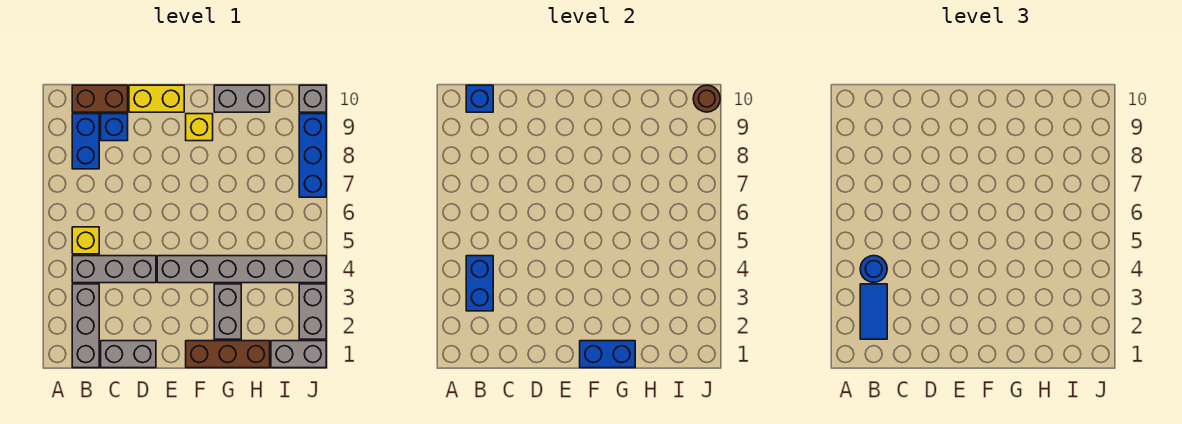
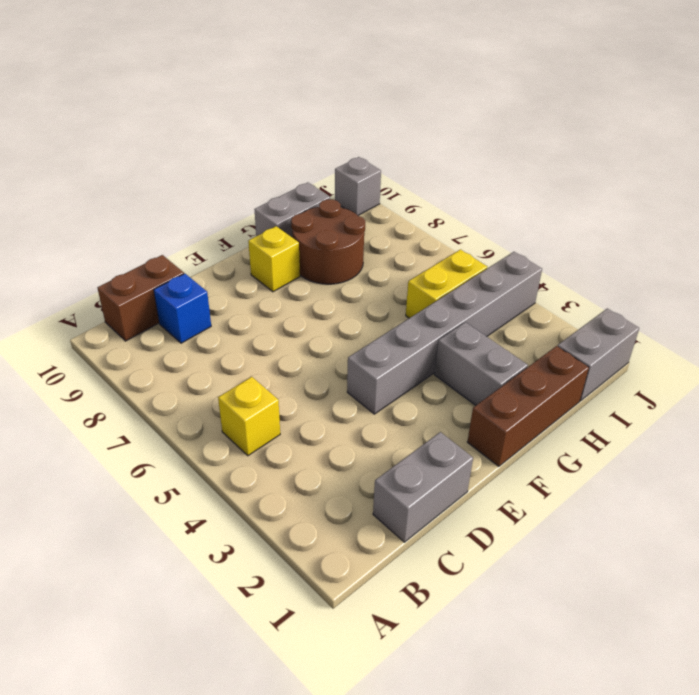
brown round brick G8:H9 level 1 -> none
yellow brick H5:I5 level 1 -> yellow brick D10:E10 level 1
none -> grey brick B1:B3 level 1
none -> grey brick B4:D4 level 1
none -> blue brick B8:B9 level 1

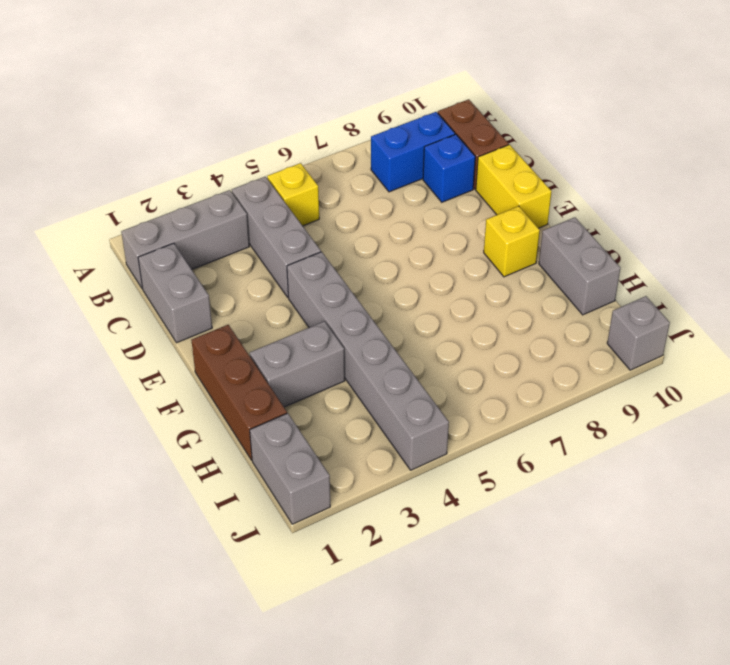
none -> grey brick J2:J3 level 1
none -> blue brick J7:J9 level 1
none -> blue brick B3:B4 level 2

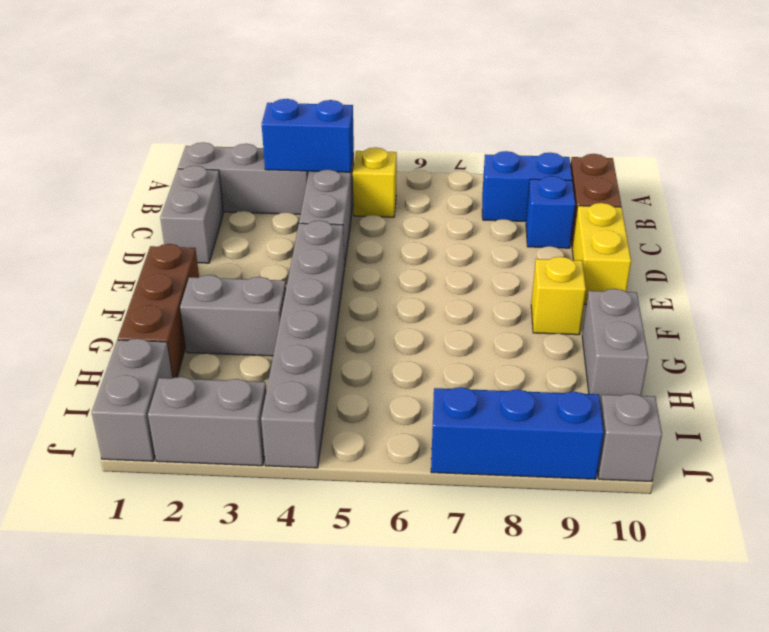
none -> blue brick B10 level 2
none -> blue brick F1:G1 level 2
none -> brown round brick J10 level 2

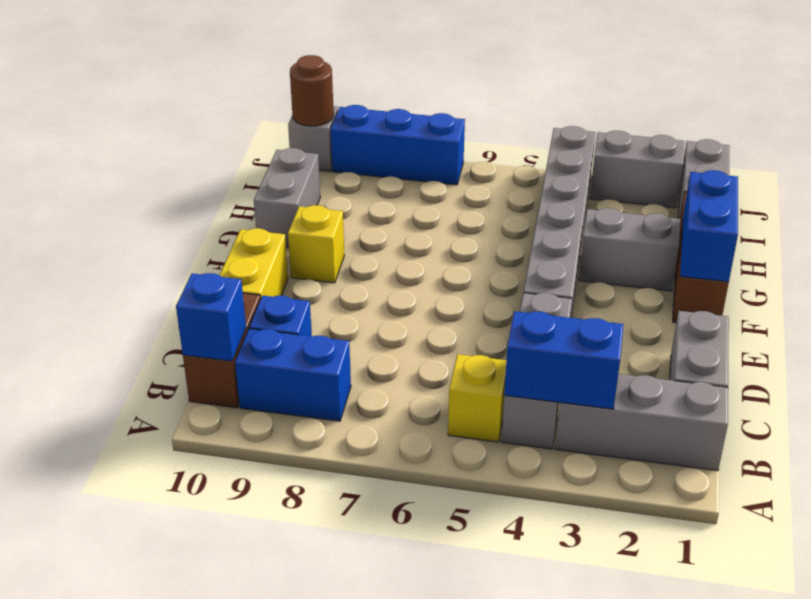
none -> blue tile B2:B3 level 3
none -> blue round brick B4 level 3

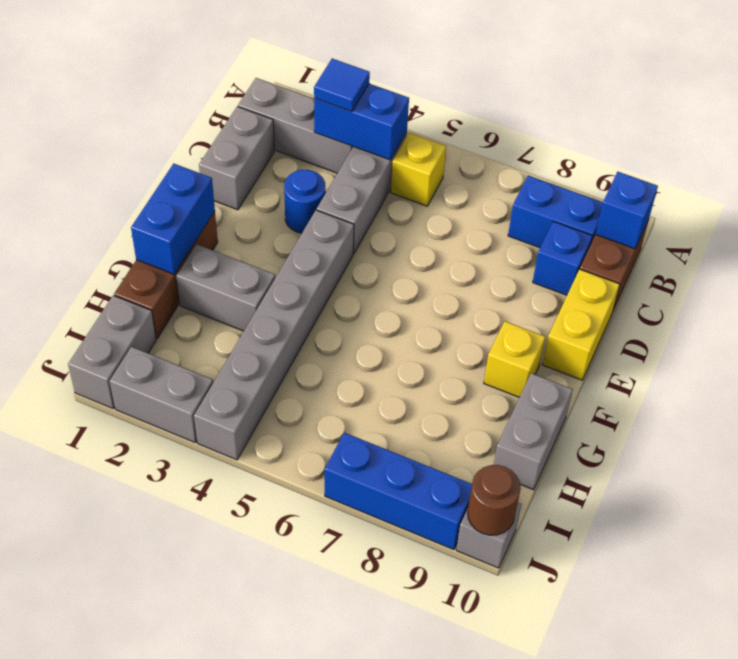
blue tile B3 level 3 -> blue tile B2:B3 level 3
blue round brick D3 level 1 -> blue round brick B4 level 3

